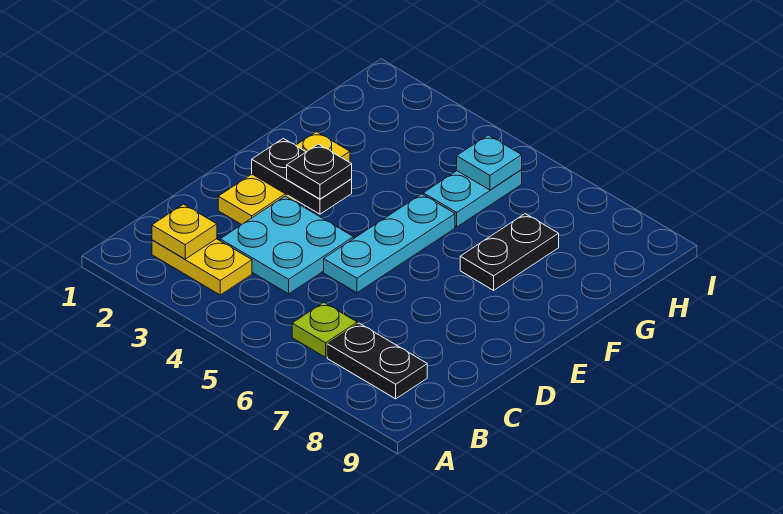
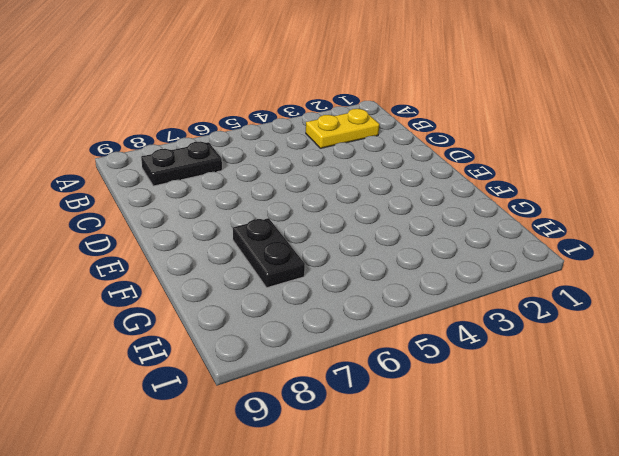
none -> lime plate B6 level 1
none -> cyan plate C3:D4 level 1
none -> yellow plate D2:F2 level 1

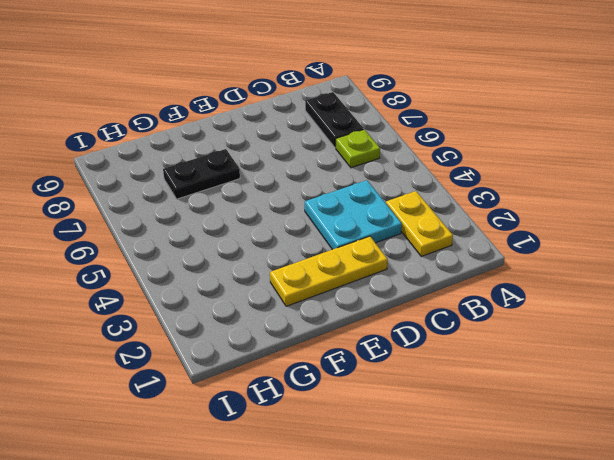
none -> cyan plate D5:F5 level 1
none -> cyan plate G5:H5 level 1
none -> yellow plate B2 level 2

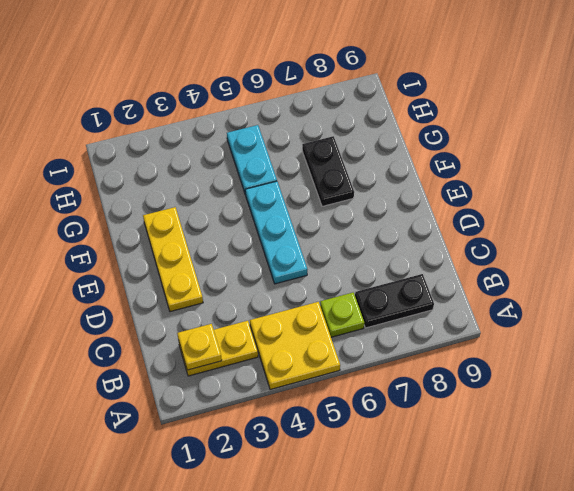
yellow plate A4:B5 level 1 -> none
none -> cyan plate C3:D4 level 1
none -> black plate E2:E3 level 2
none -> cyan plate H5 level 2

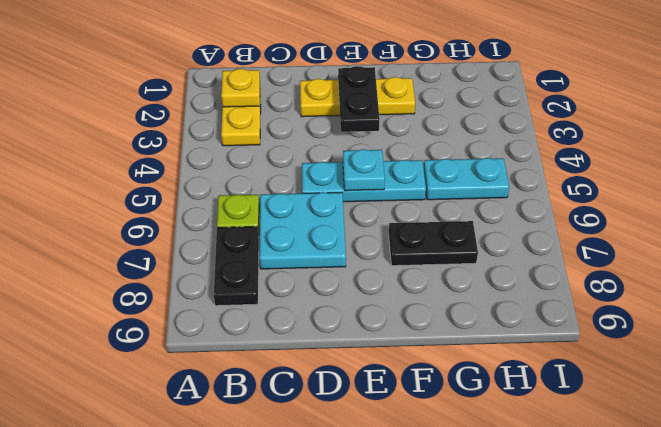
cyan plate C6:D7 level 1 -> cyan plate C3:D4 level 1
cyan plate E5 level 2 -> cyan plate H5 level 2
none -> black plate E3 level 3

